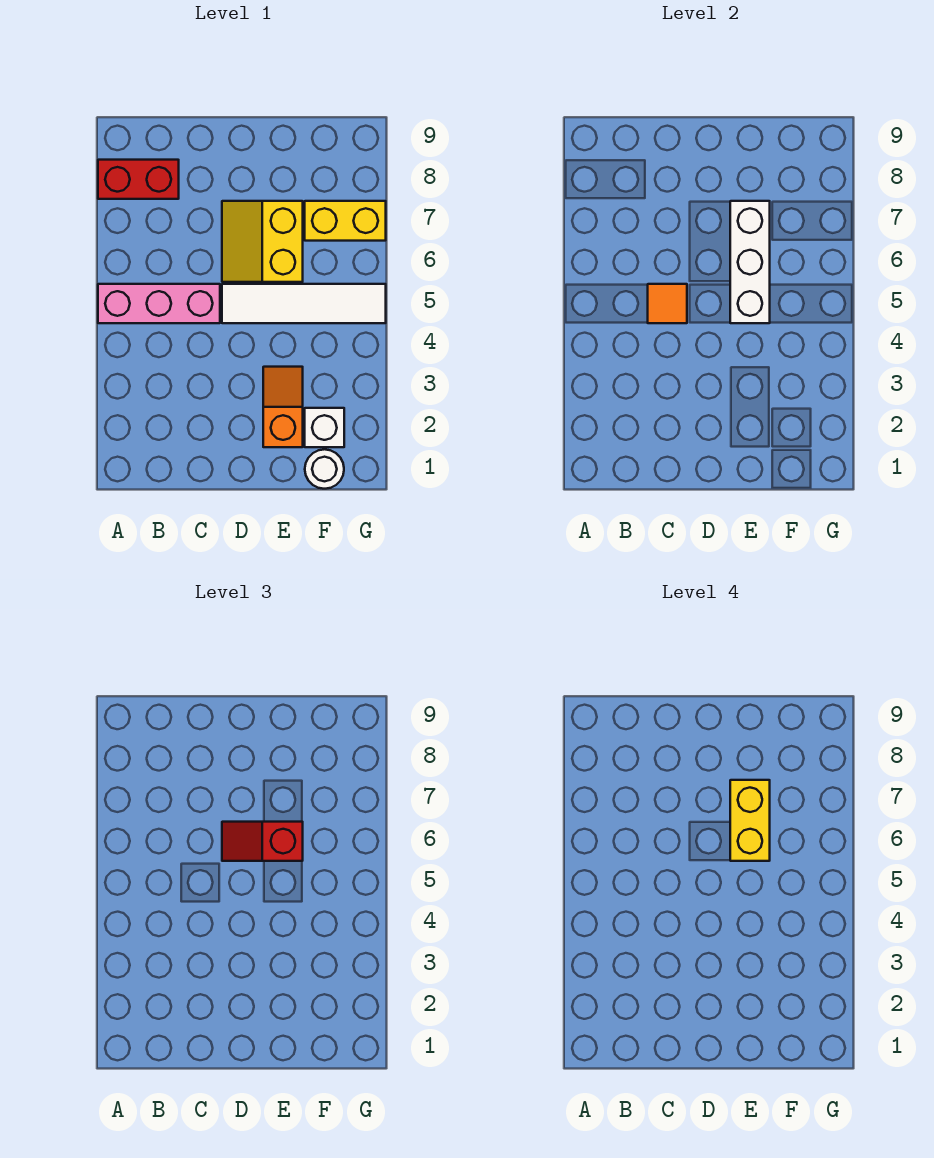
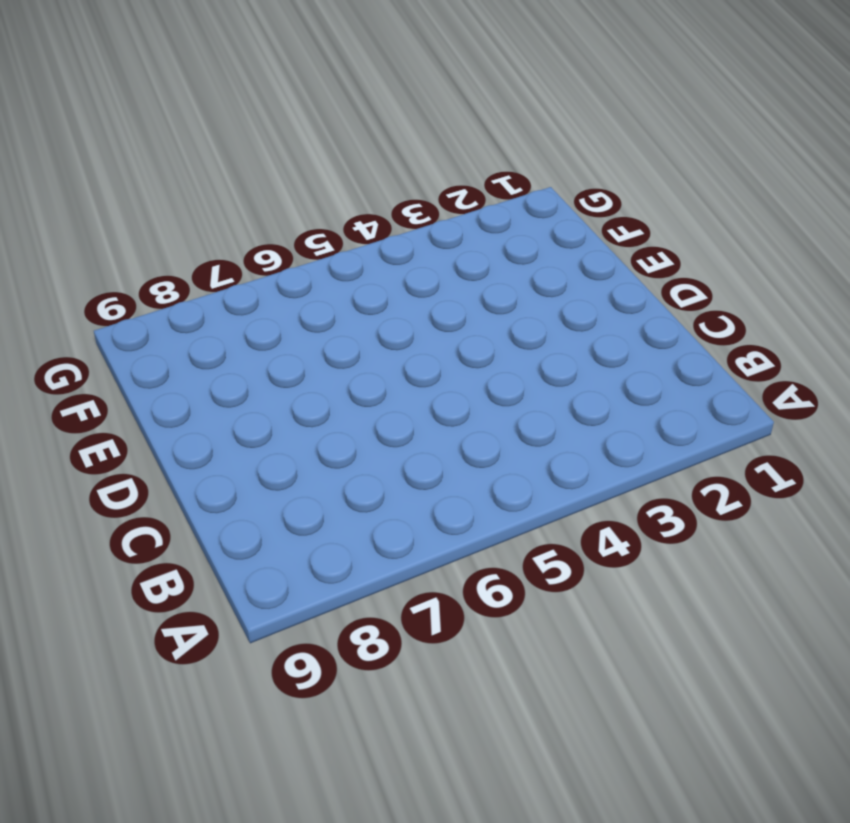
none -> pink brick A5:C5 level 1
none -> red brick A8:B8 level 1
none -> white tile D5:G5 level 1

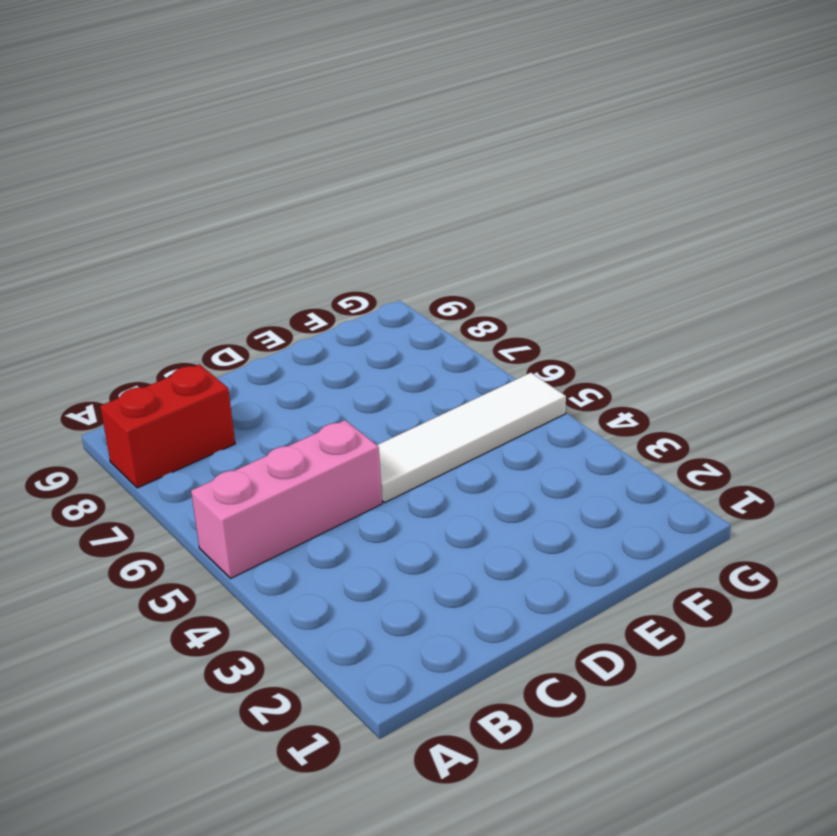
none -> yellow slope D6:E7 level 1 top E
none -> orange slope E2:E3 level 1 top 2
none -> white round brick F1 level 1

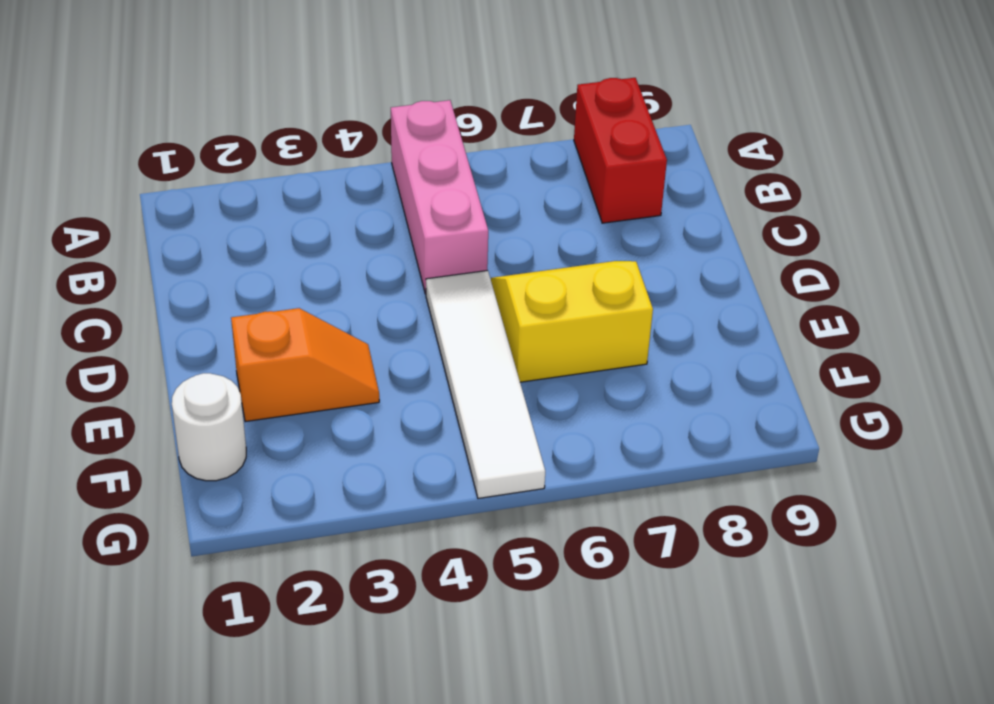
none -> white brick F2 level 1
none -> yellow brick F7:G7 level 1
none -> orange tile C5 level 2

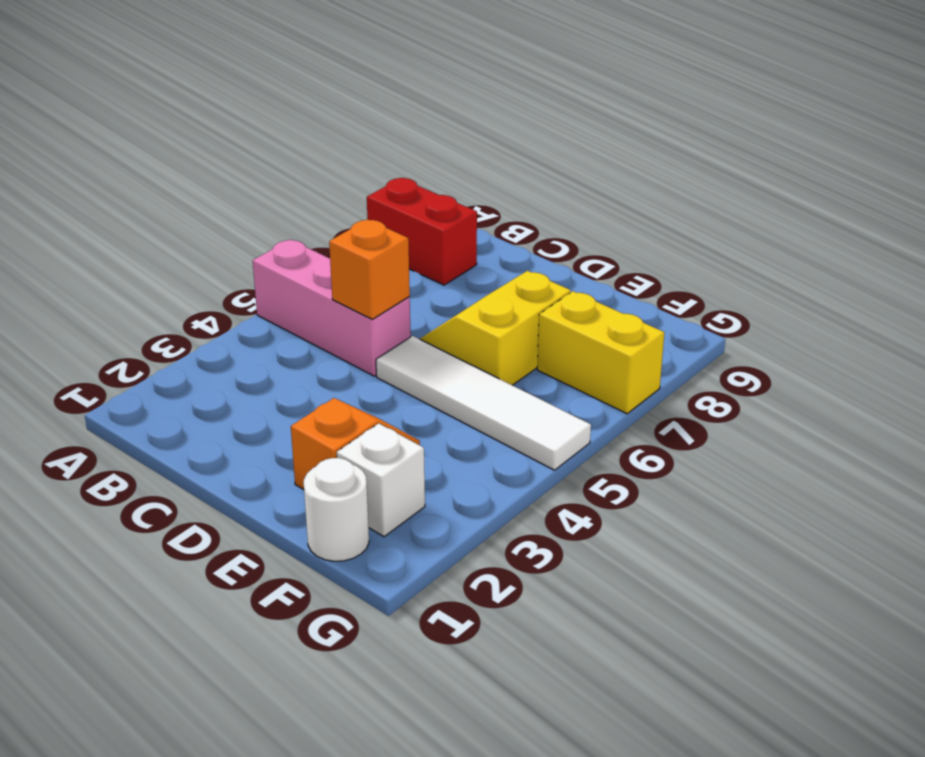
orange brick C5 level 2 -> orange tile C5 level 2
none -> white brick E5:E7 level 2
none -> red slope D6:E6 level 3 top E
none -> yellow brick E6:E7 level 4

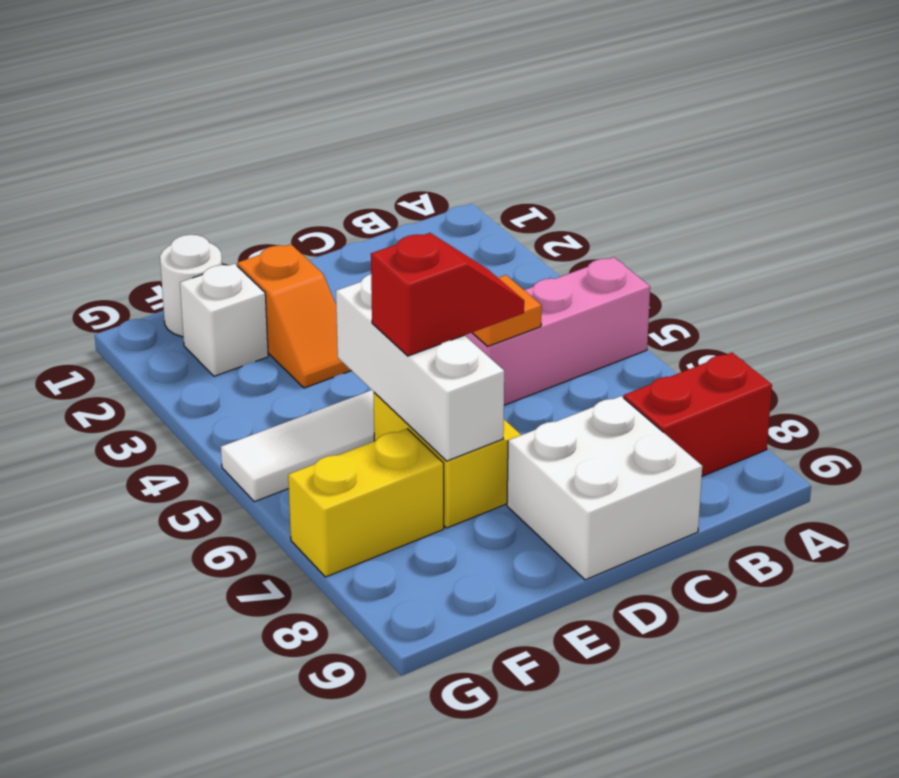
white brick C8:D9 level 1 -> none
none -> yellow brick E6:E7 level 4

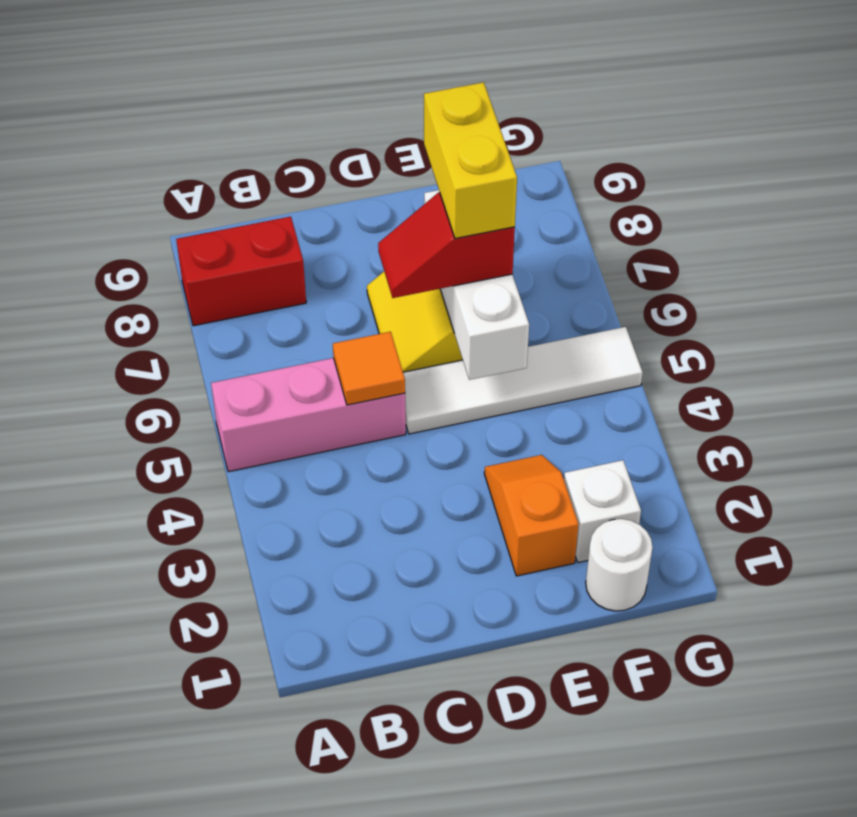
none -> yellow brick F7:G7 level 1

